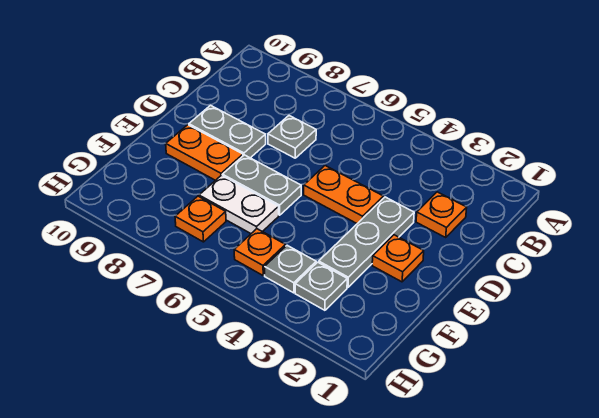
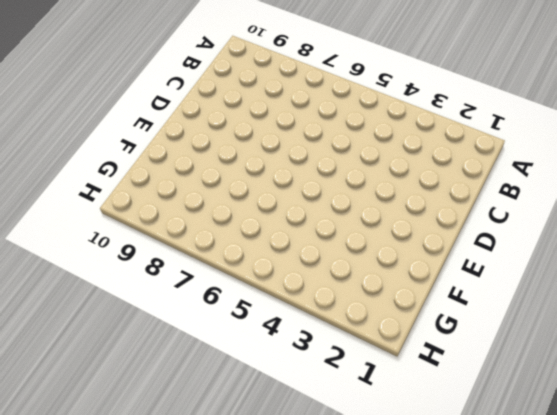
none -> orange plate C2 level 1
none -> grey plate C7 level 1
none -> grey plate D3:F3 level 1

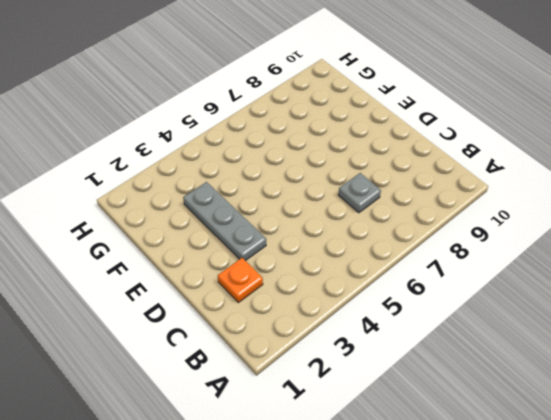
none -> orange plate D4:D5 level 1
none -> grey plate D8:D9 level 1
none -> orange plate E2 level 1

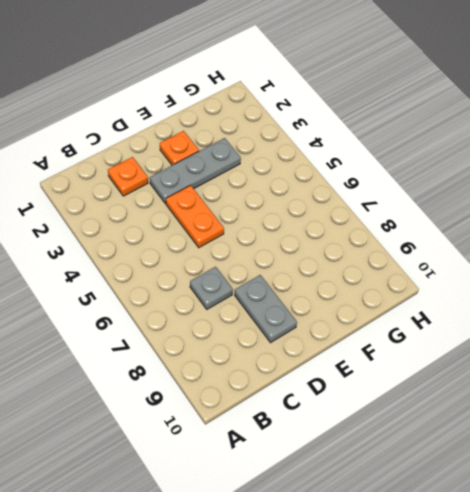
none -> grey plate E6:E7 level 1
none -> orange plate E8:E9 level 1
none -> white plate F6:F7 level 1

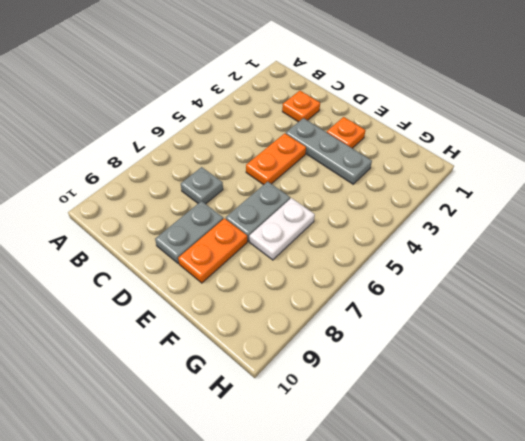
none -> grey plate G3 level 1
none -> grey plate G4 level 1
none -> orange plate G5 level 1

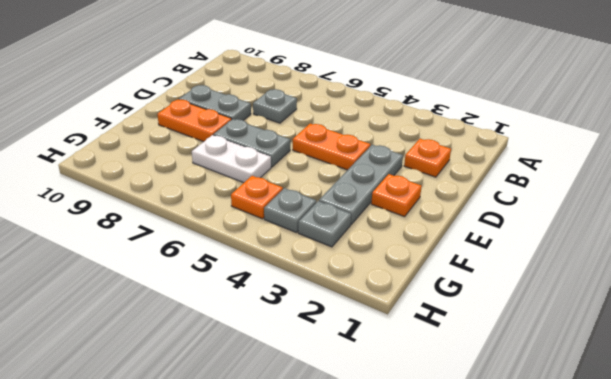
none -> orange plate G7 level 1

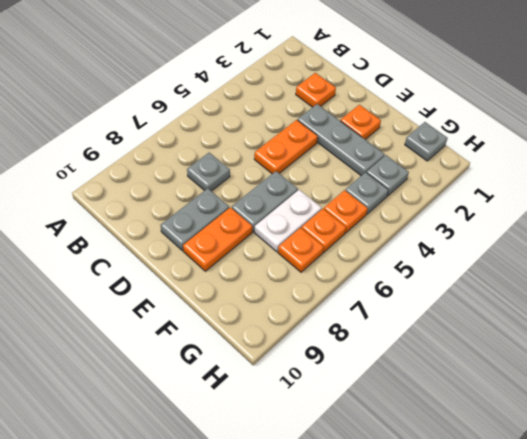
grey plate G1 level 1 -> none
orange plate G6 level 1 -> none

